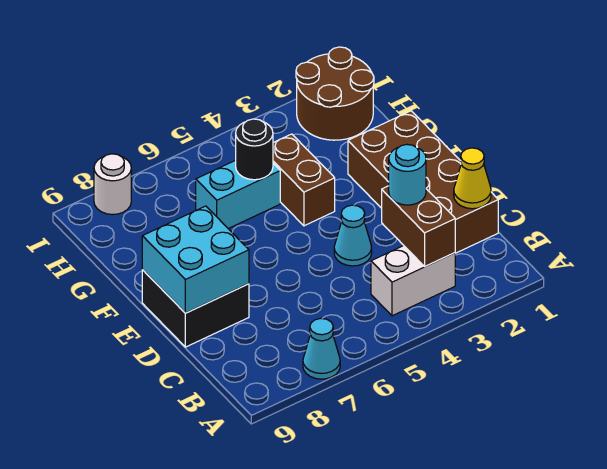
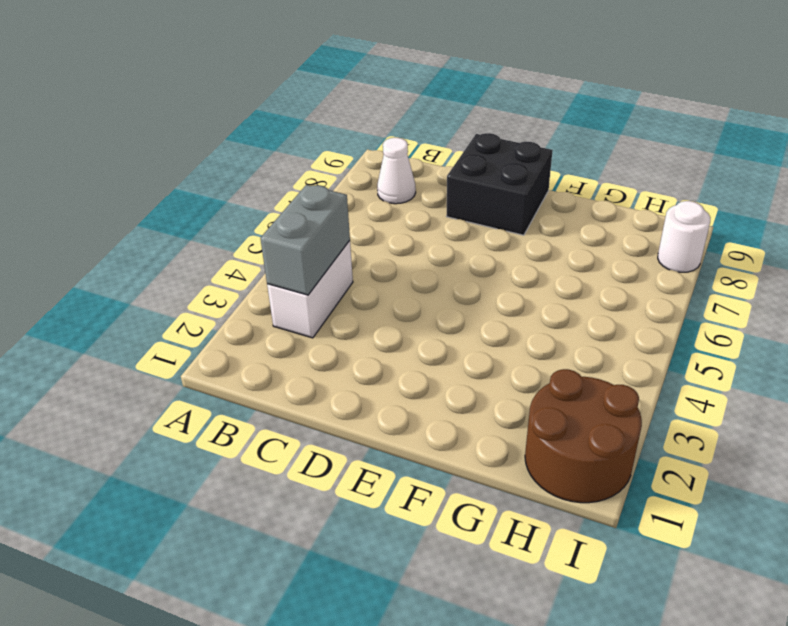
grey brick B3:B4 level 2 -> brown brick B3:C3 level 2
white cone B8 level 1 -> none
none -> cyan cone A7 level 1
none -> brown brick C1:F2 level 1
none -> cyan cone D4 level 1

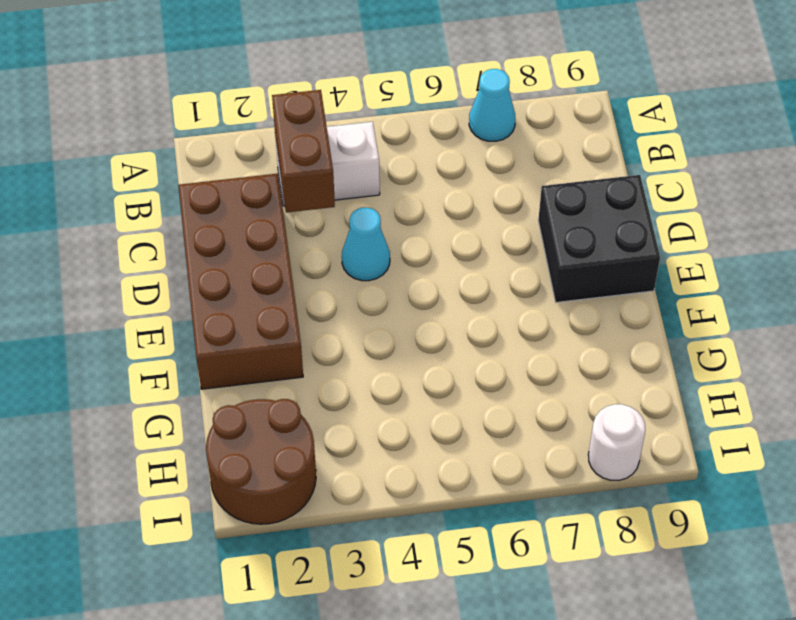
none -> brown brick F4:G4 level 1
none -> cyan brick G5:G6 level 1
none -> yellow cone C1 level 2

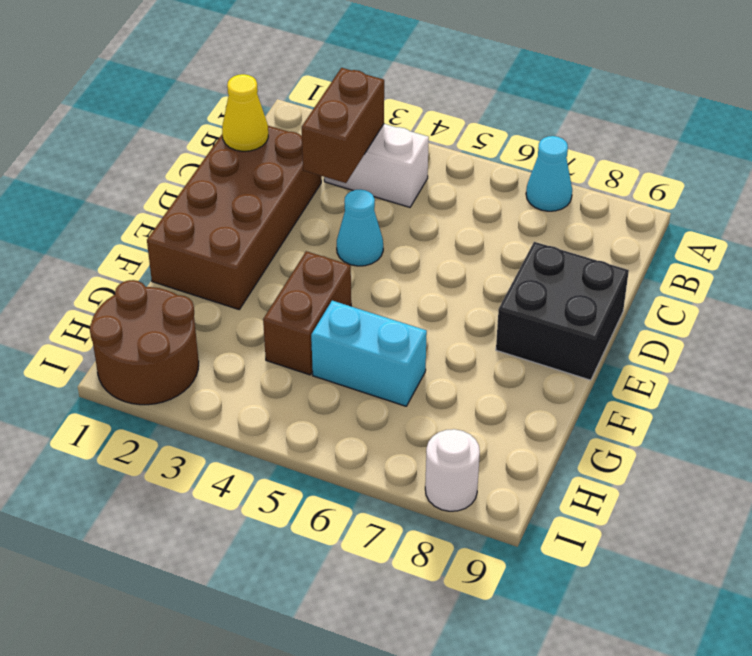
none -> cyan brick D8:E9 level 2
none -> black round brick G5 level 2
none -> cyan round brick C3 level 3

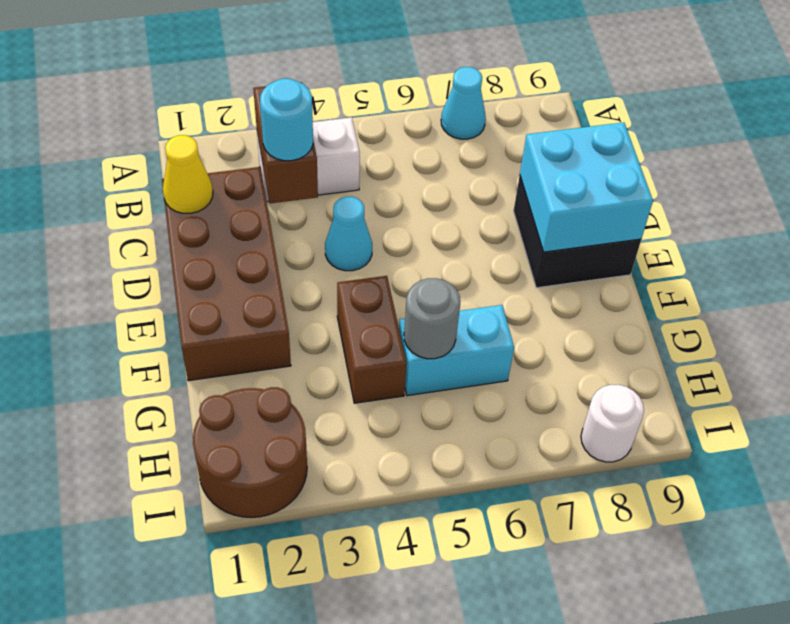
grey round brick G5 level 2 -> black round brick G5 level 2

